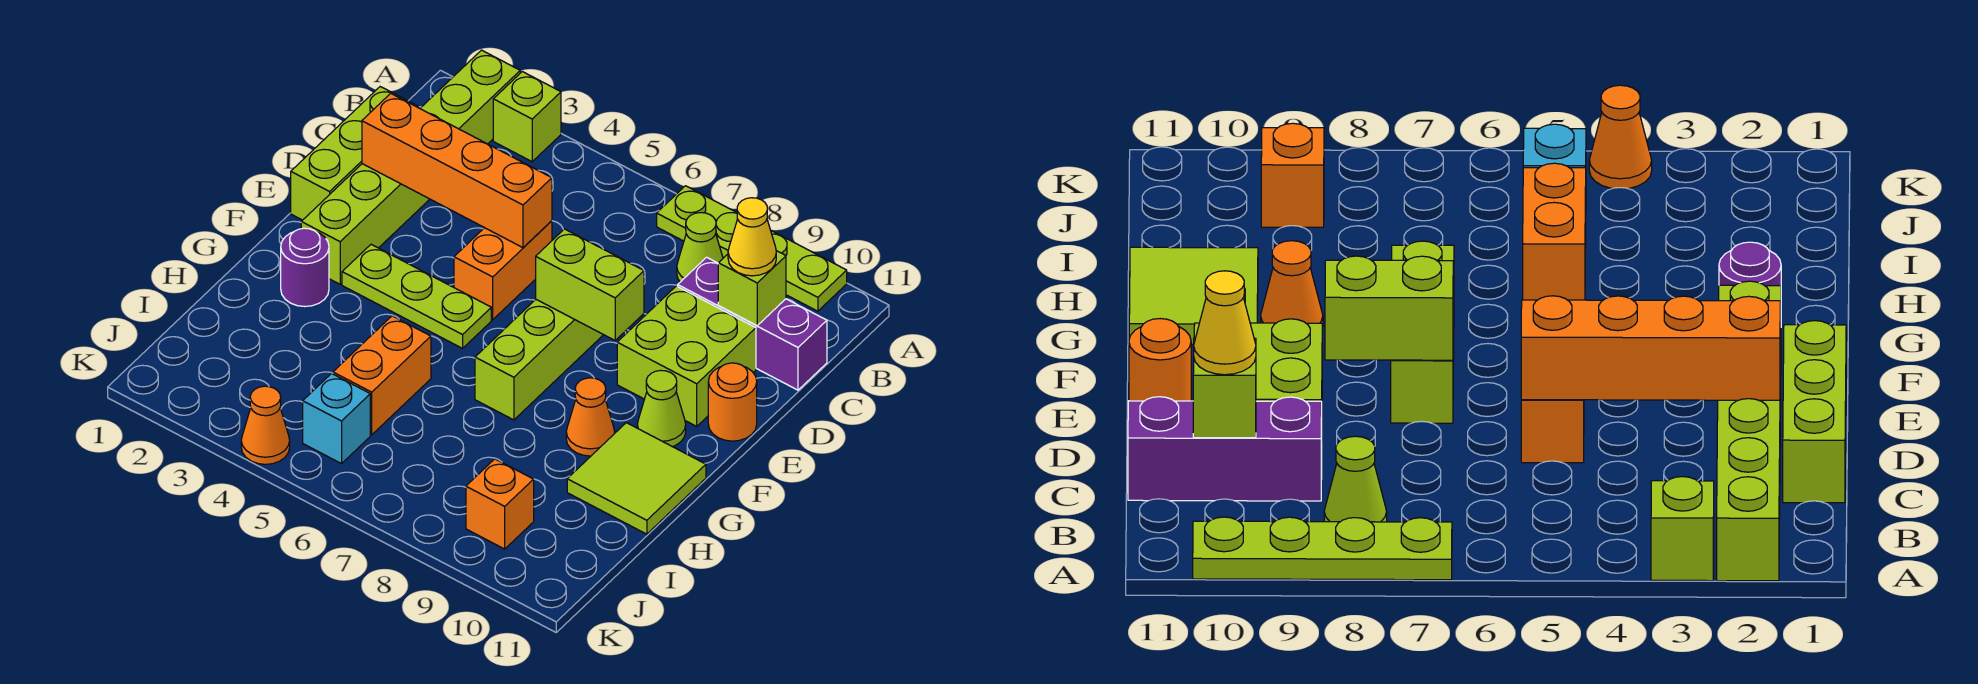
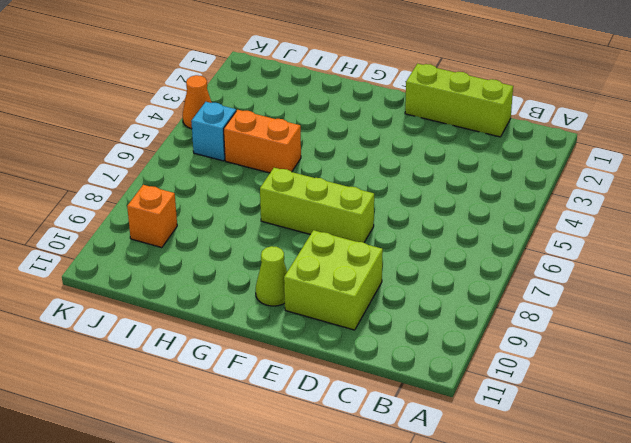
none -> lime brick A2:F2 level 1
none -> lime brick A3 level 1
none -> lime plate A7:A10 level 1

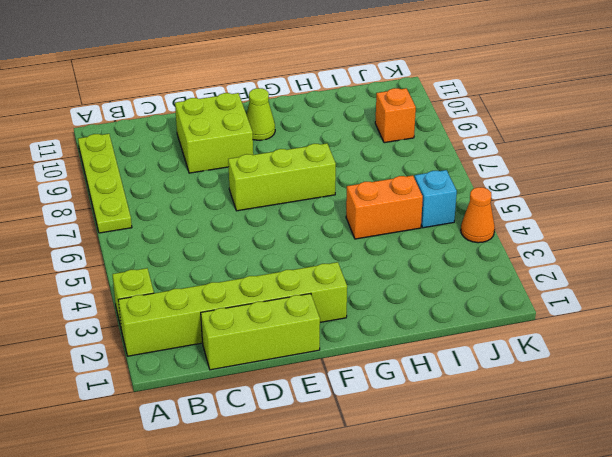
none -> lime cone B8 level 1
none -> purple brick C9:C11 level 1
none -> orange brick D5:E5 level 1

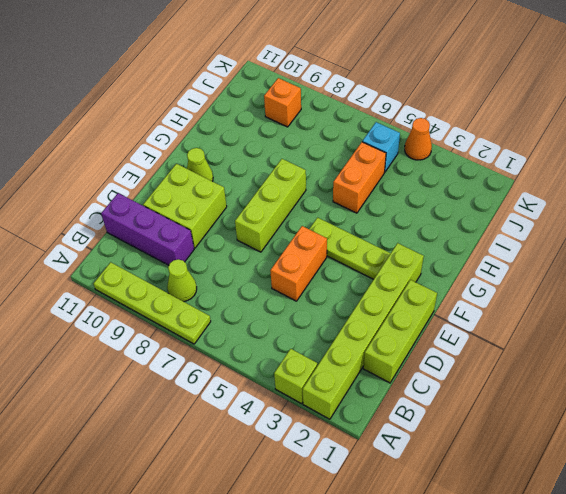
none -> orange round brick E11 level 1
none -> purple round brick G2 level 1
none -> orange cone G9 level 1

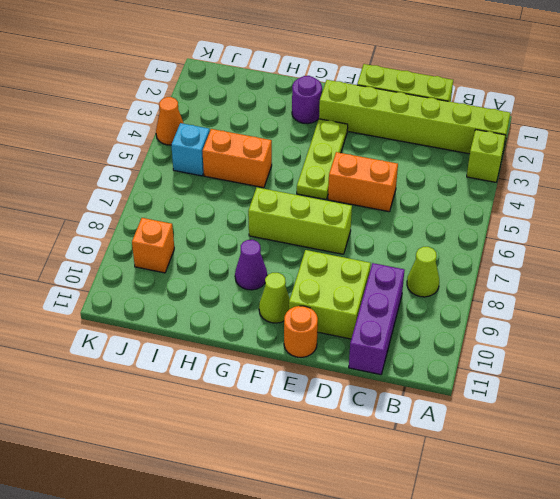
purple cone G9 level 1 -> orange cone G9 level 1
none -> lime plate A7:A10 level 1
none -> lime tile G10:H11 level 1
none -> lime brick C10 level 2

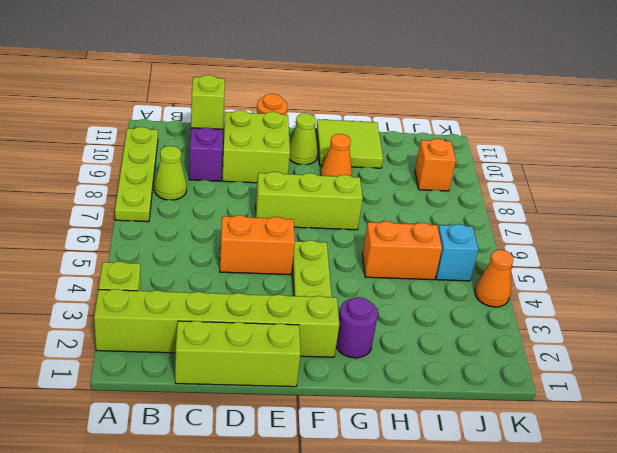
none -> orange brick D2:D5 level 2
none -> lime brick E7:E8 level 2
none -> yellow cone C10 level 3

